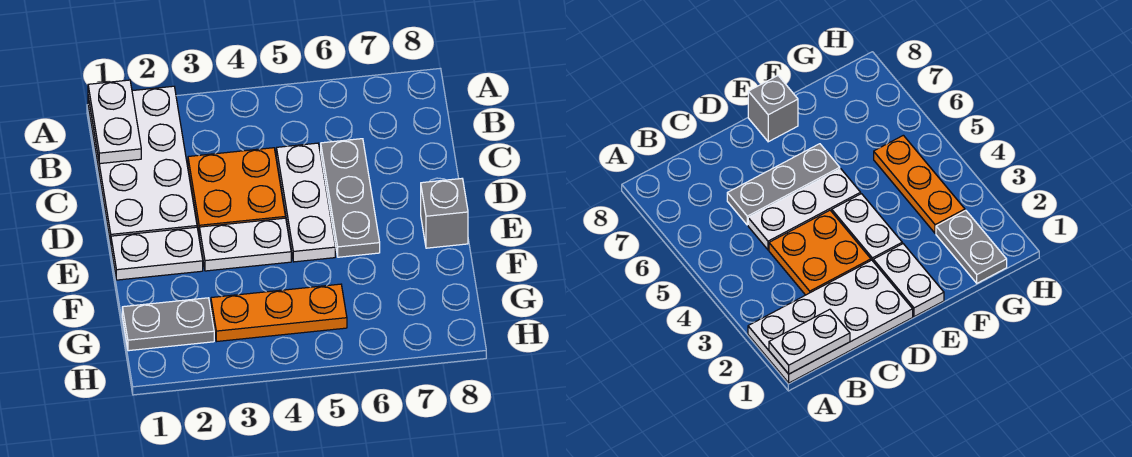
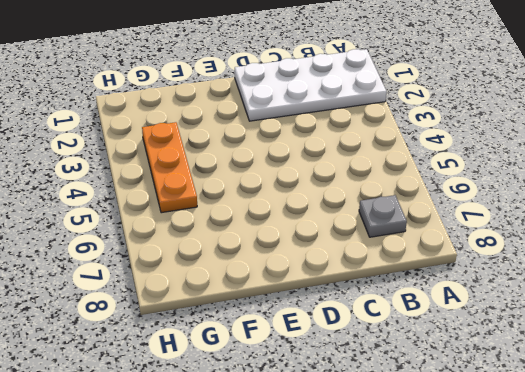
grey plate B7 level 1 -> none
none -> orange plate C3:D4 level 1
none -> white plate C5:E5 level 1

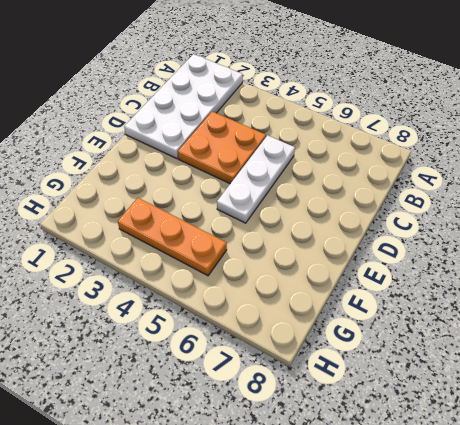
none -> grey plate C6:E6 level 1
none -> white plate E1:E2 level 1

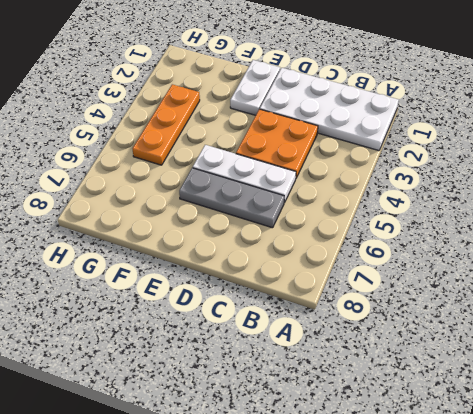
none -> white plate E3:E4 level 1
none -> grey brick E8 level 1

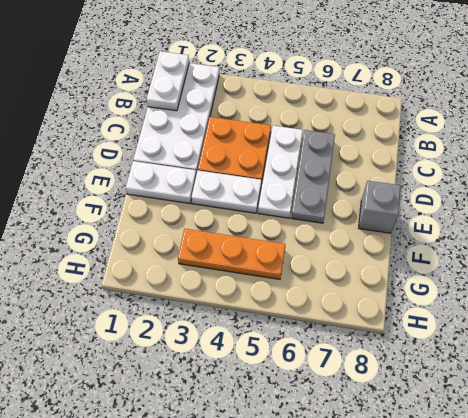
none -> grey plate G1:G2 level 1

